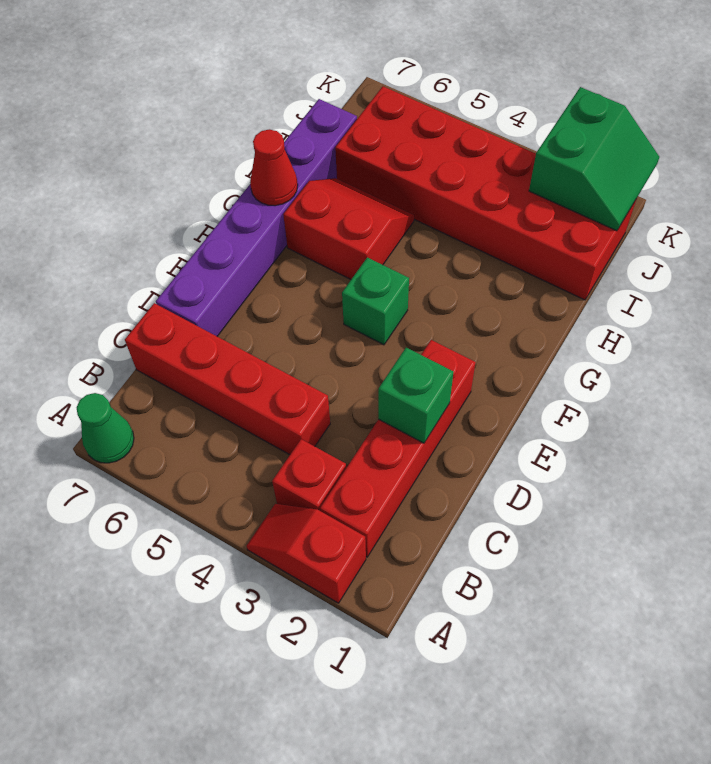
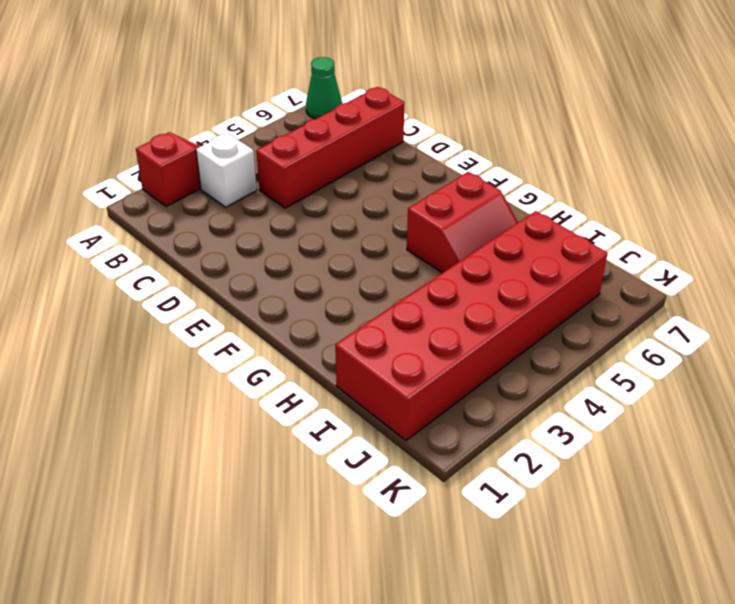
white brick B3 level 1 -> red brick B3 level 1
none -> red brick B2:E2 level 1
none -> purple brick D7:I7 level 1
none -> green brick F4 level 1

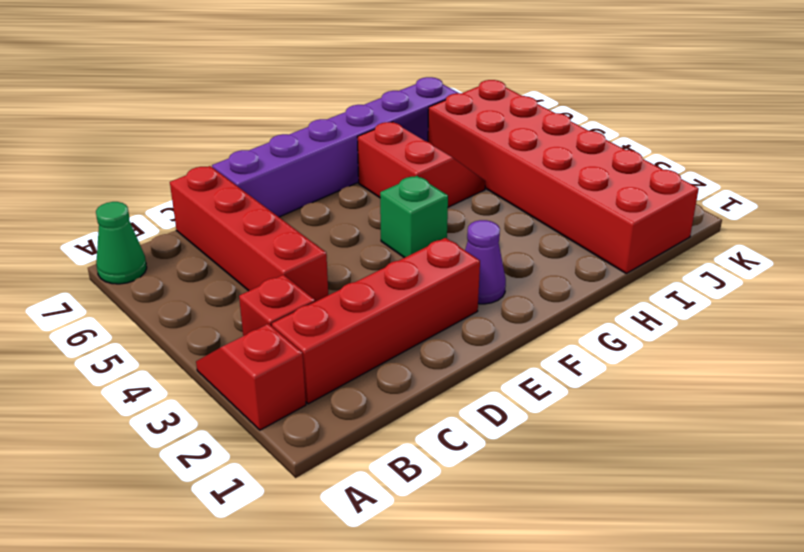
purple cone F2 level 1 -> none
none -> green brick D2 level 2
none -> red cone G7 level 2
none -> green slope J1:K2 level 2 top 2

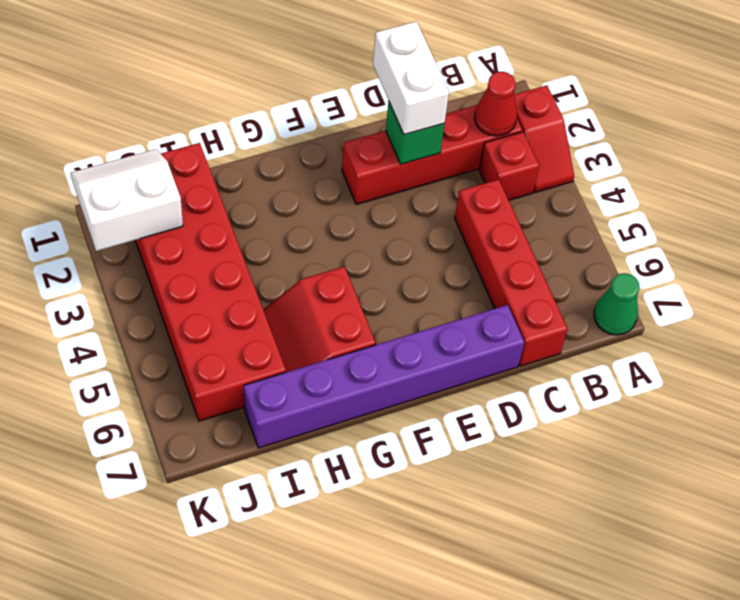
red cone B2 level 2 -> red cone G7 level 2
white brick D1:D2 level 3 -> none
white slope J1:K2 level 2 top 2 -> green slope J1:K2 level 2 top 2
none -> green brick F4 level 1

